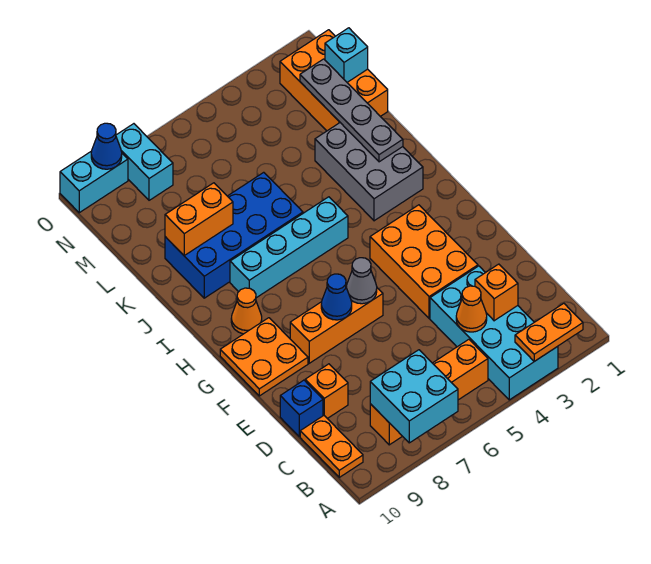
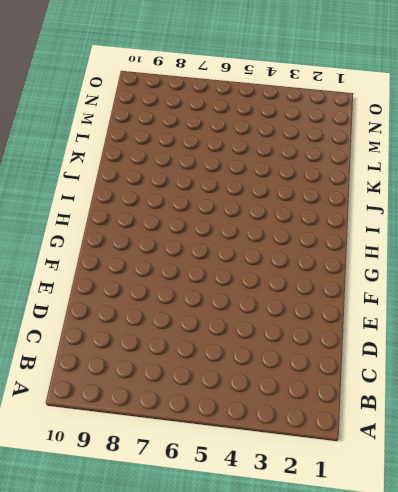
none -> cyan brick A3:D4 level 1
none -> orange brick B5:B8 level 1
none -> orange plate B10:C10 level 1

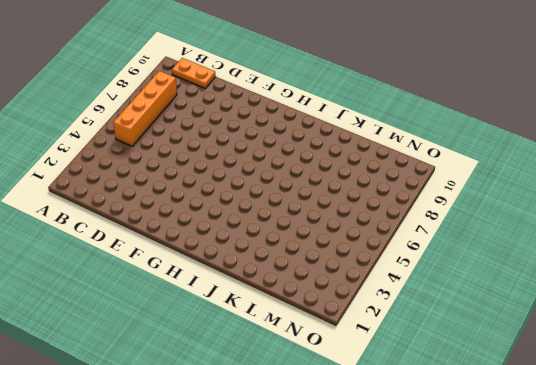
none -> cyan brick A3:D4 level 1
none -> orange brick D9 level 1
none -> blue brick D10 level 1

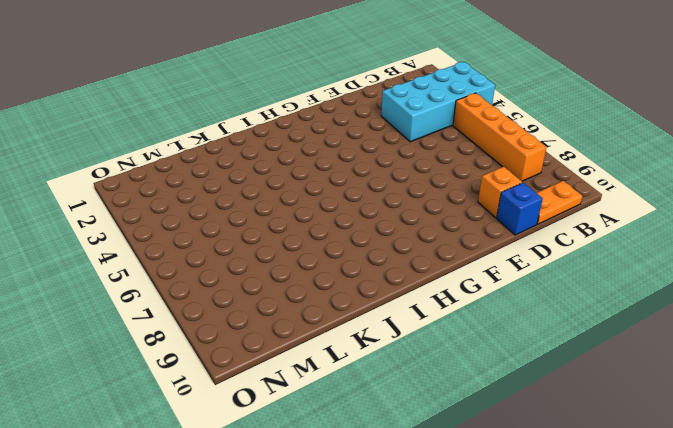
none -> orange brick E3:G4 level 1
none -> orange brick F6:F8 level 1
none -> orange plate F9:G10 level 1

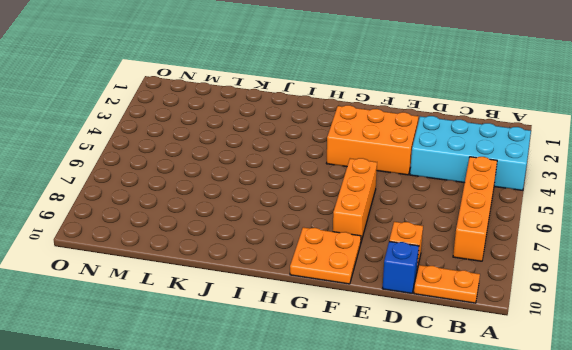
none -> orange cone H9 level 1
none -> grey brick I2:K3 level 1
none -> cyan brick I5:I8 level 1

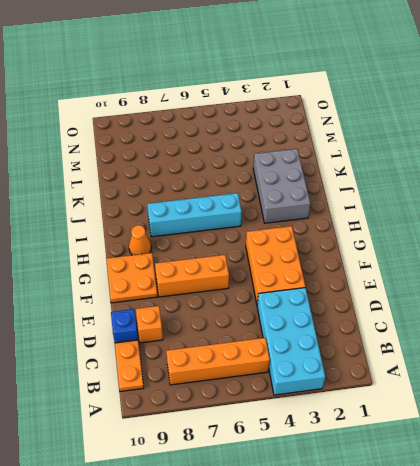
none -> blue brick J6:K9 level 1
none -> orange brick L1:N2 level 1
none -> cyan brick N8:O8 level 1

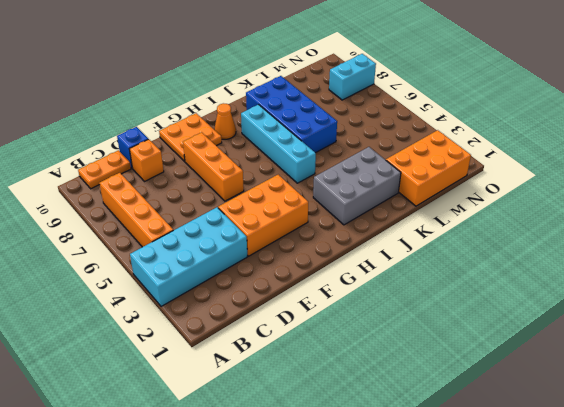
none -> cyan brick O9:O10 level 1
none -> orange plate A2:A3 level 2
none -> cyan brick A7:B8 level 2

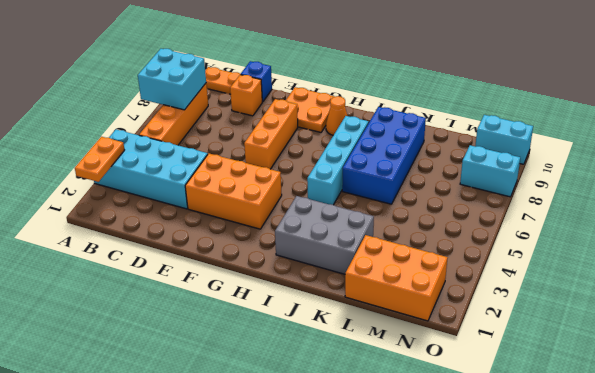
cyan brick N10:O10 level 1 -> cyan brick O9:O10 level 1
none -> orange brick C3 level 2
none -> orange cone C4 level 2
none -> grey cone F6 level 2

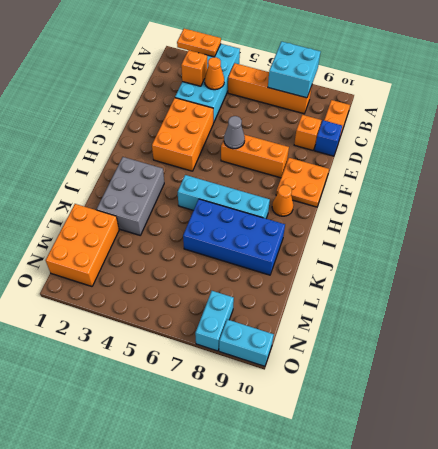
none -> blue cone F7 level 2
none -> grey plate J2:M2 level 2
none -> orange brick K8:K9 level 2

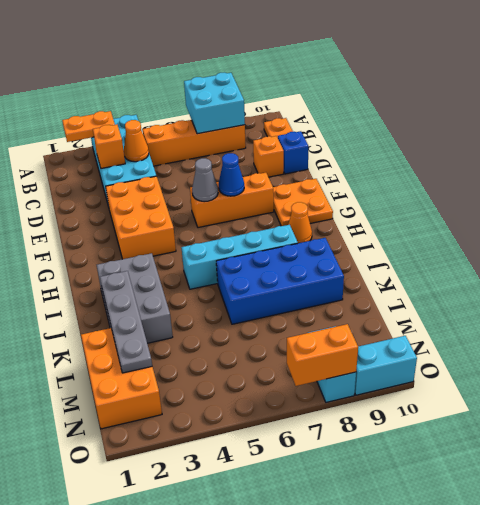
orange brick O7:O8 level 2 -> orange brick K8:K9 level 2
none -> cyan brick M1 level 2
none -> blue cone O9 level 2

